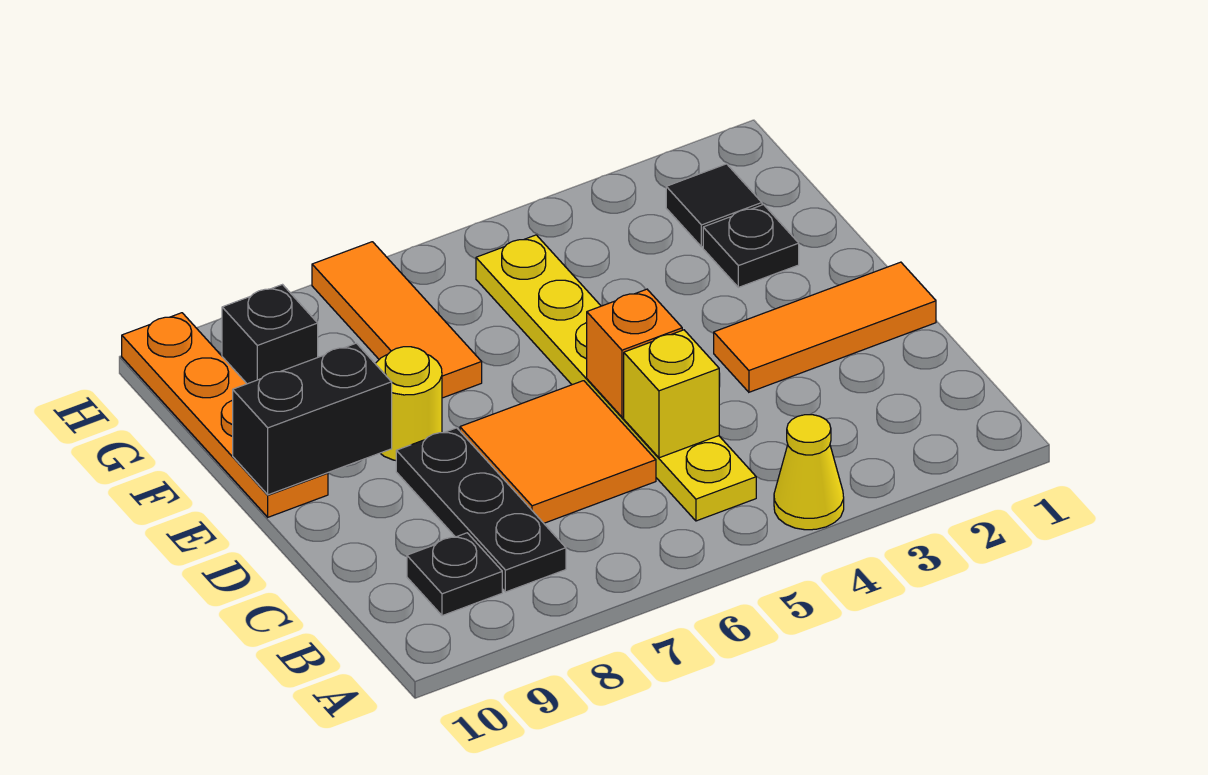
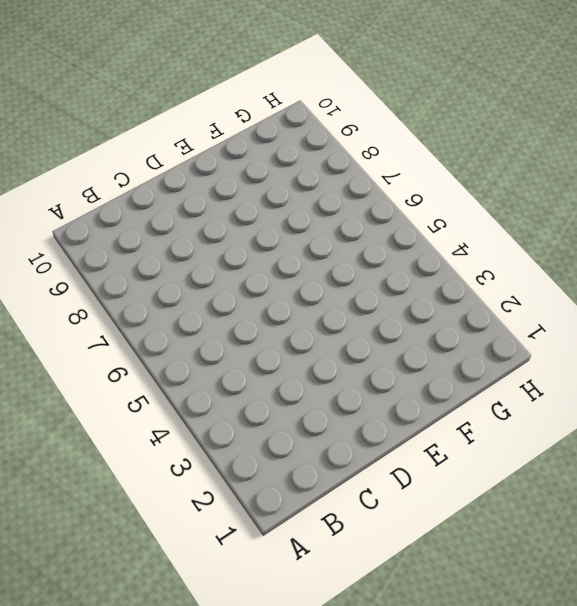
none -> yellow cone A4 level 1
none -> yellow plate B5:G5 level 1
none -> black plate B8:D8 level 1

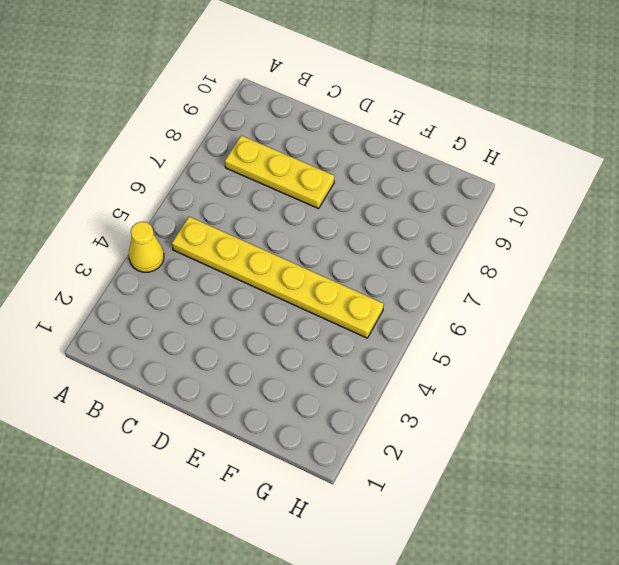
yellow plate B8:D8 level 1 -> black plate B8:D8 level 1
none -> black plate B9 level 1
none -> orange tile C6:D7 level 1
none -> orange tile D1:D3 level 1

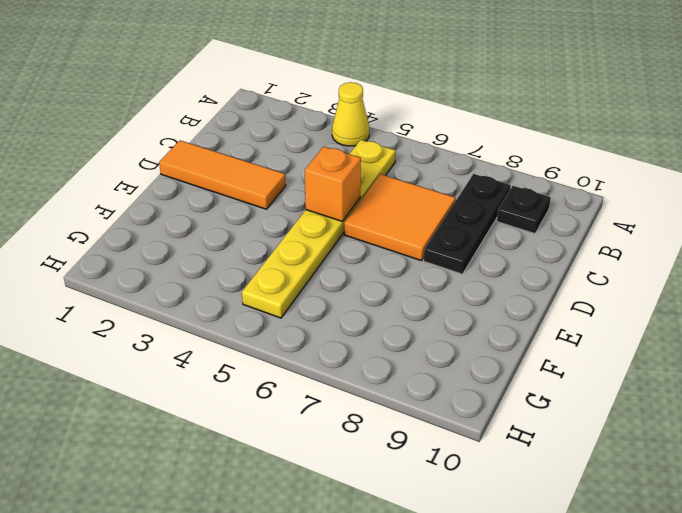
none -> yellow round brick E8 level 1
none -> orange plate E10:H10 level 1
none -> black plate F2 level 1

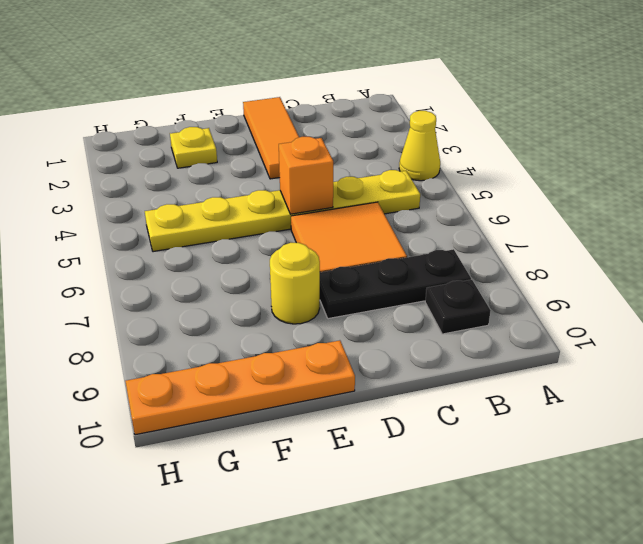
yellow plate F2 level 1 -> black plate F2 level 1
none -> orange tile F7:H7 level 1
none -> black tile G2 level 1
none -> black brick G9 level 1

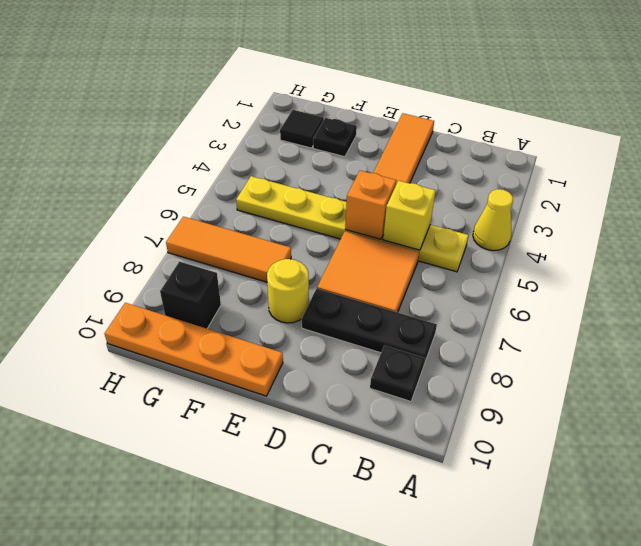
none -> black brick E9:E10 level 2

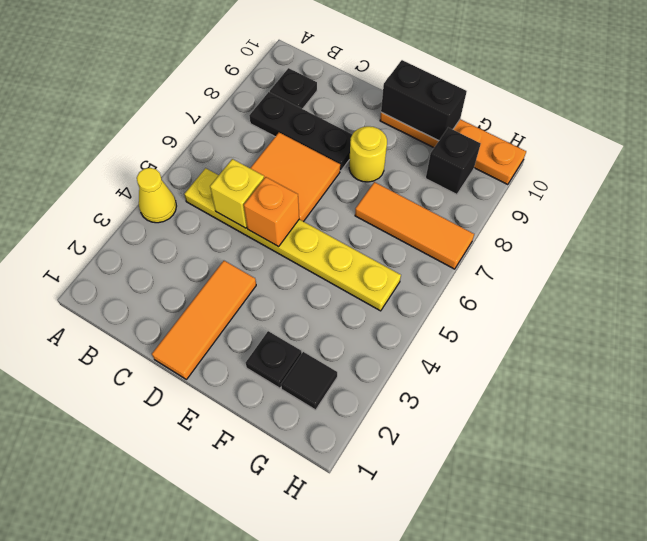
black brick E10:F10 level 2 -> black brick E9:E10 level 2

